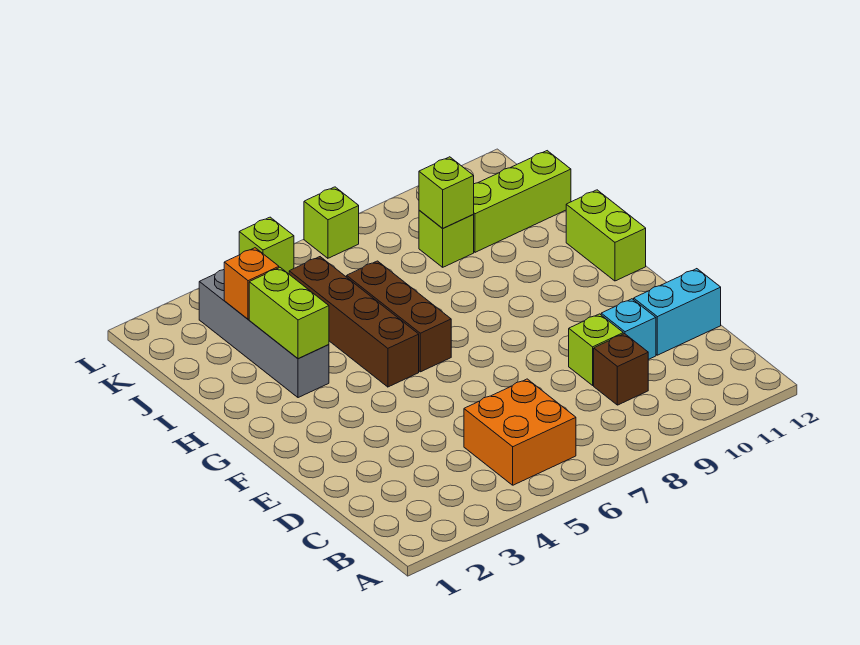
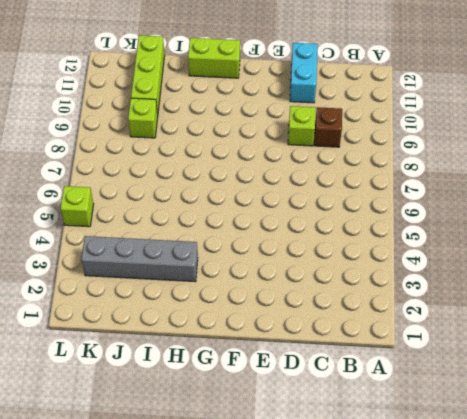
none -> orange brick B5:C6 level 1
none -> cyan brick D10 level 1
none -> brown brick G5:J5 level 1

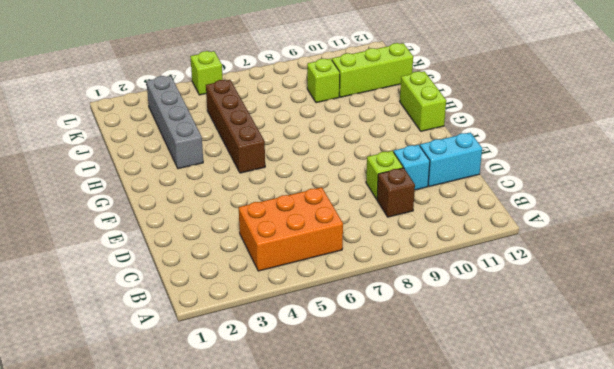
orange brick B4:C6 level 1 -> orange brick B5:C6 level 1
none -> brown brick G6:I6 level 1
none -> lime brick L7 level 1
none -> lime brick H3:I3 level 2

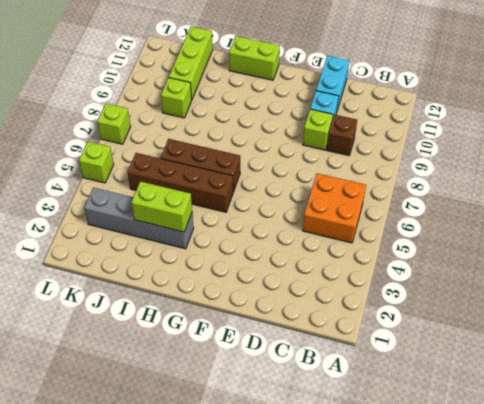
none -> orange brick J3 level 2
none -> lime brick J9 level 2

